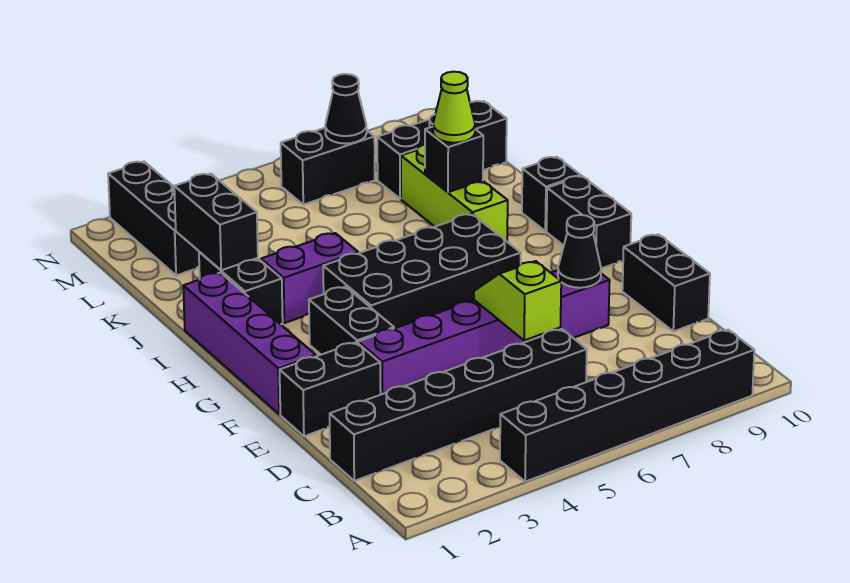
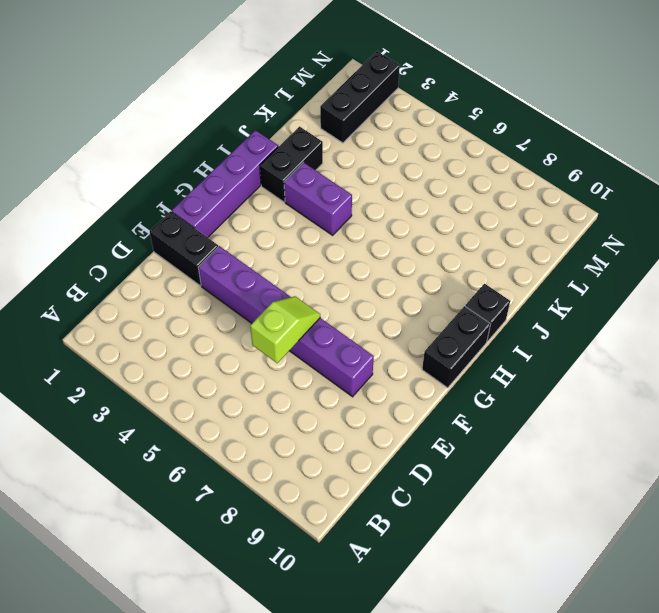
none -> black brick A4:A9 level 1
none -> black brick C1:C6 level 1
none -> black brick D10:E10 level 1

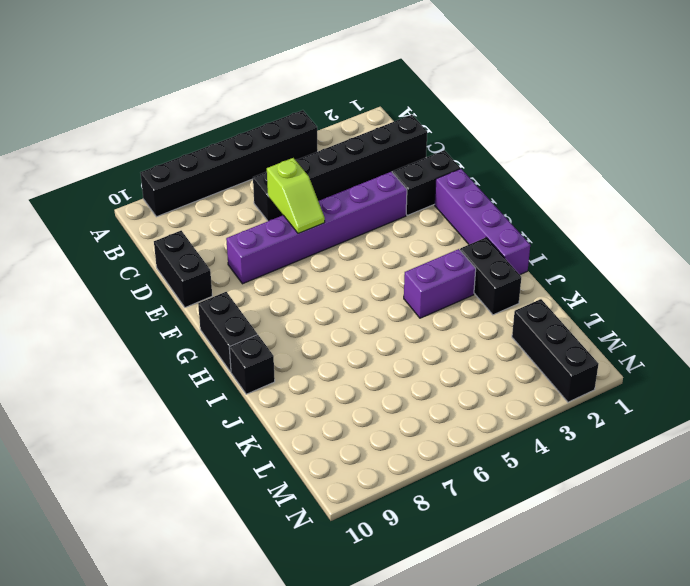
none -> black brick F3:G3 level 1
none -> black brick G4:H7 level 1
none -> lime brick I8:K8 level 1

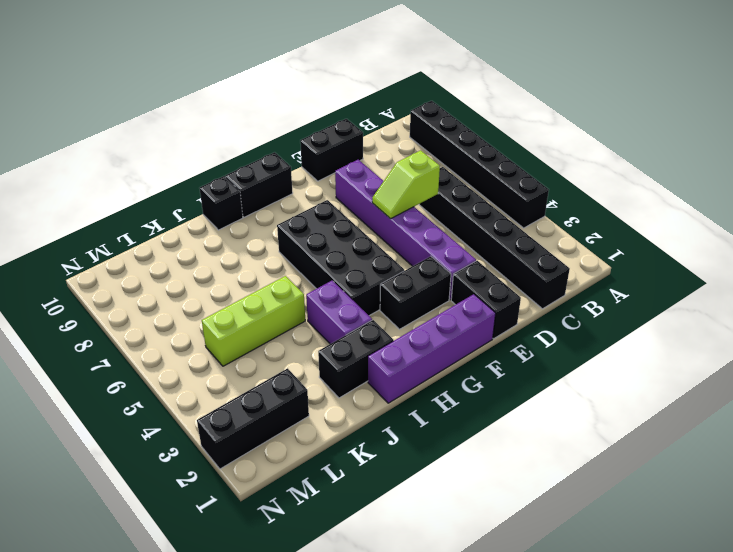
lime brick J5:L5 level 1 -> lime brick I8:K8 level 1
none -> black brick L8:L10 level 1
none -> black brick M6:M7 level 1
none -> black cone E8 level 2

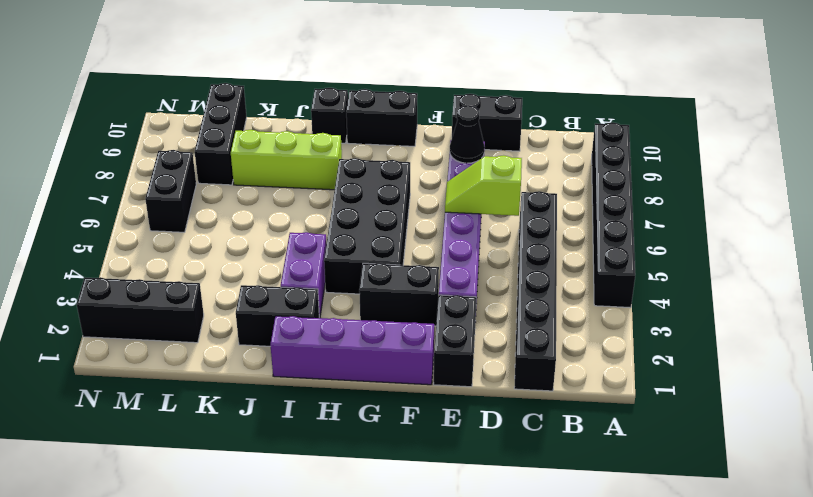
none -> black brick J2:K2 level 2
none -> black brick J8 level 2
none -> black cone M7 level 2

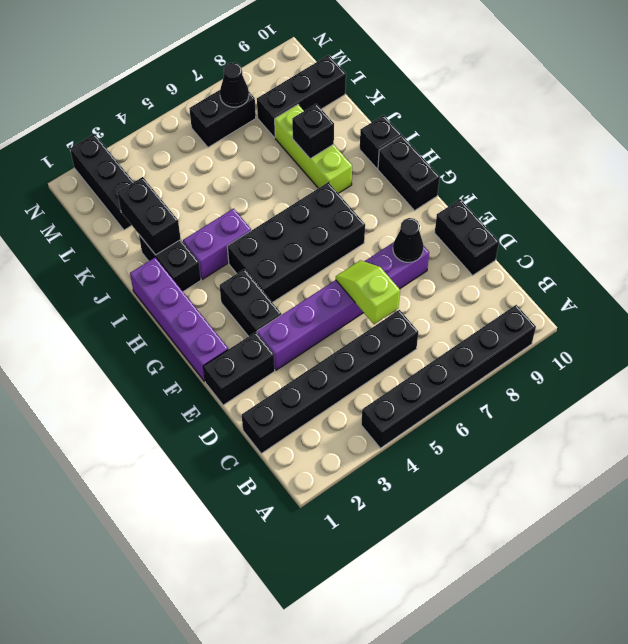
none -> lime cone J8 level 3

